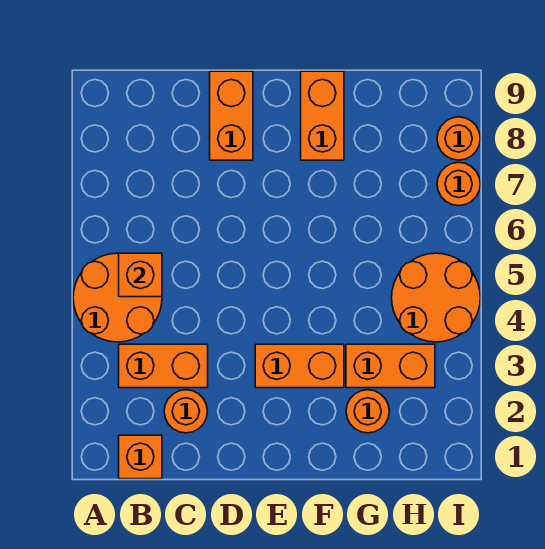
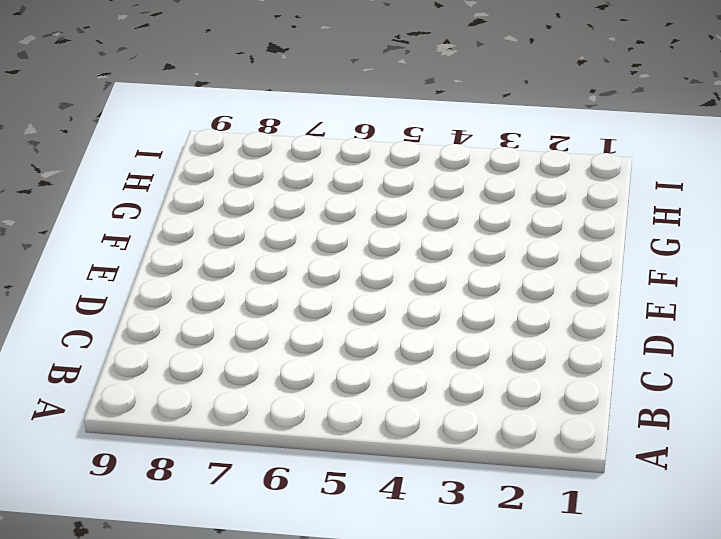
none -> orange round brick A4:B5 level 1
none -> orange brick B1 level 1
none -> orange brick B3:C3 level 1

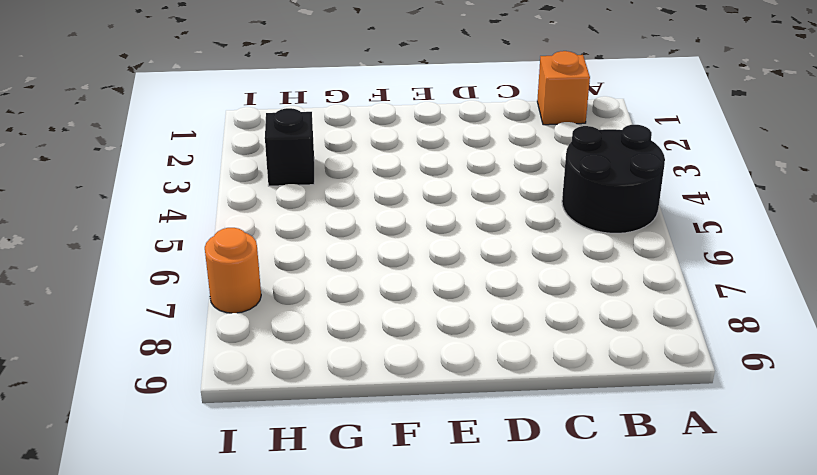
black round brick A4:B5 level 1 -> orange round brick A4:B5 level 1
black brick H3 level 1 -> orange brick G3:H3 level 1
none -> orange brick B3:C3 level 1
none -> orange round brick C2 level 1
none -> orange brick D8:D9 level 1

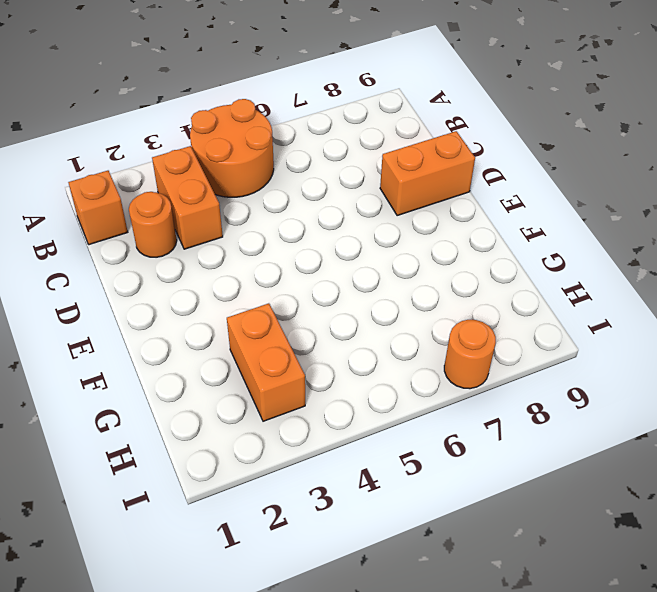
none -> orange brick E3:F3 level 1
none -> orange brick F8:F9 level 1
none -> orange round brick G2 level 1

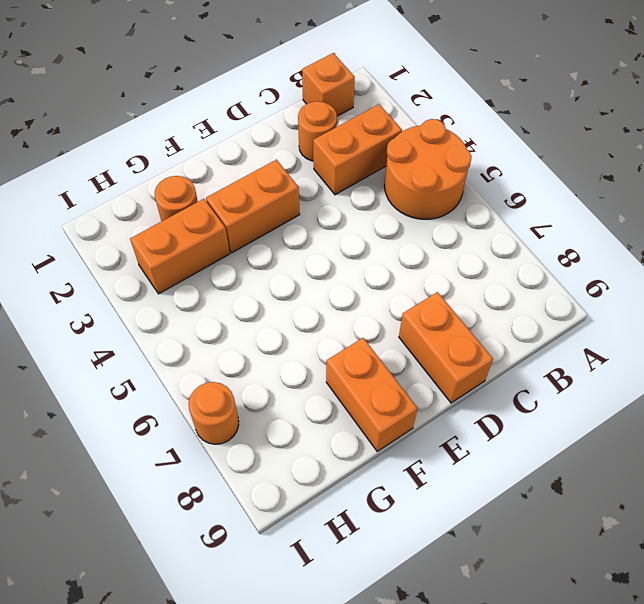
none -> orange round brick H4:I5 level 1
none -> orange round brick I8 level 1
none -> orange brick B5 level 2

